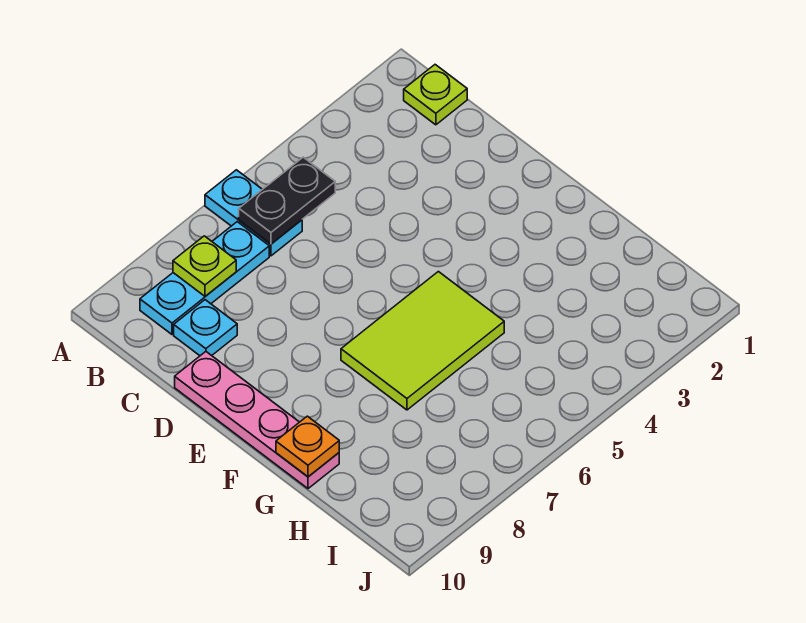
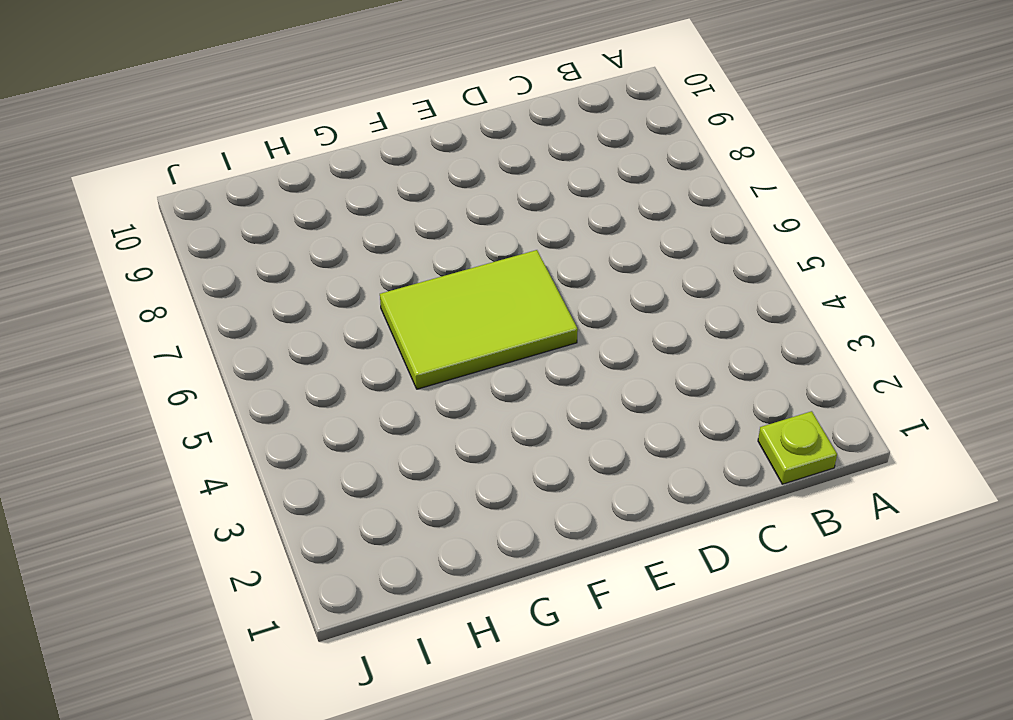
lime tile E5:G6 level 1 -> lime tile F5:G7 level 1
none -> cyan plate A6:B6 level 1
none -> cyan plate B7:B9 level 1

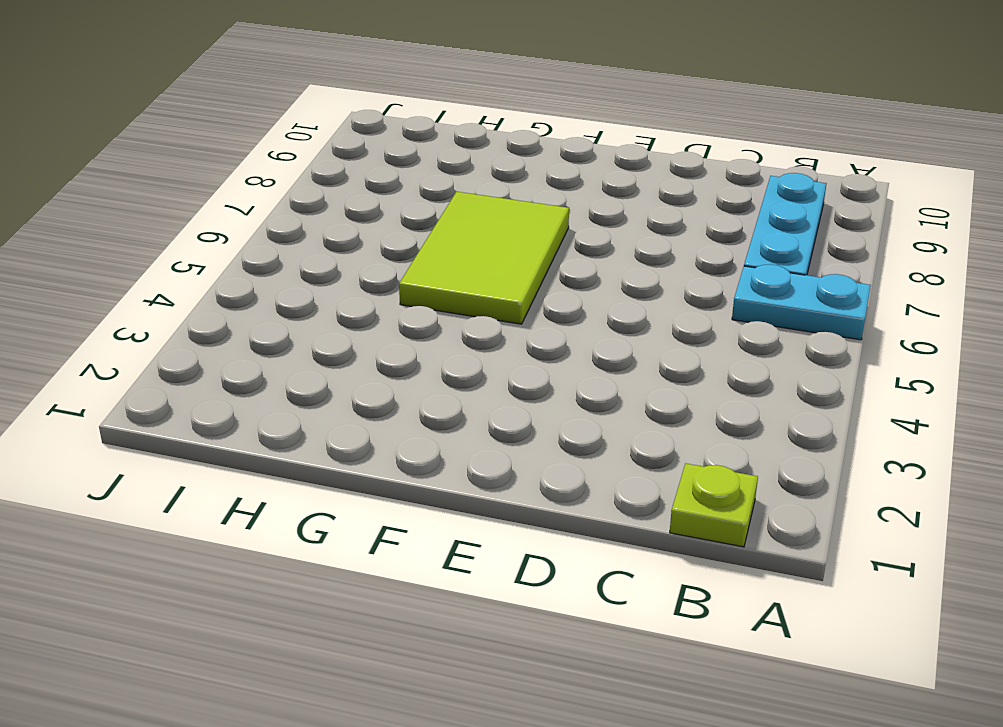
none -> cyan plate C9 level 1
none -> pink plate D10:G10 level 1

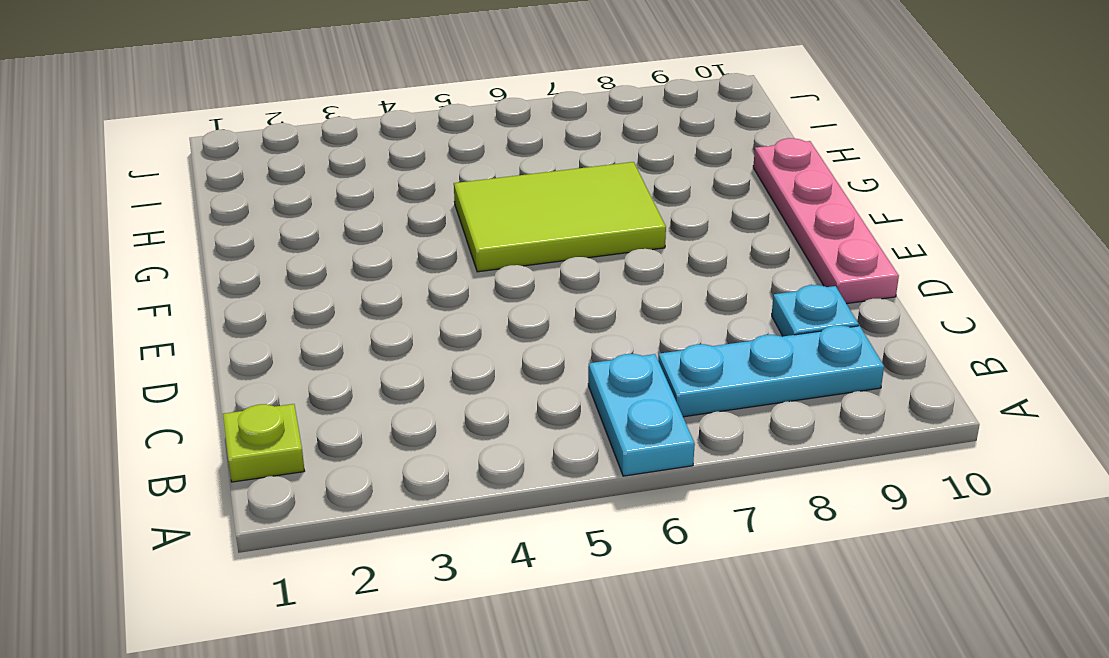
none -> black plate B5:B6 level 2
none -> lime plate B8 level 2

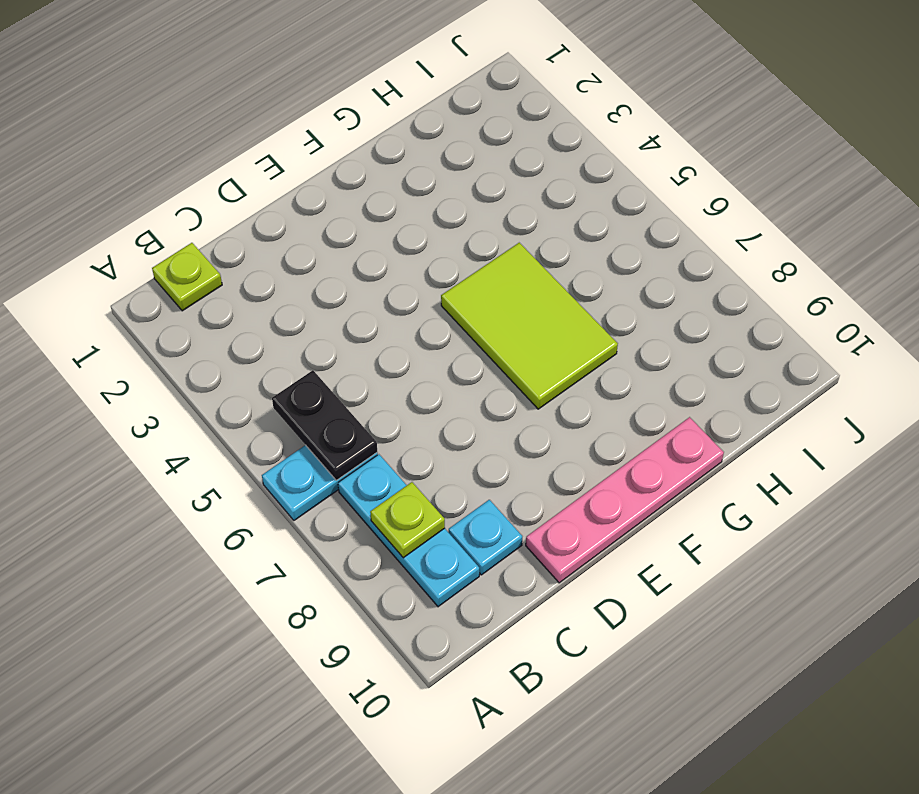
none -> orange plate G10 level 2

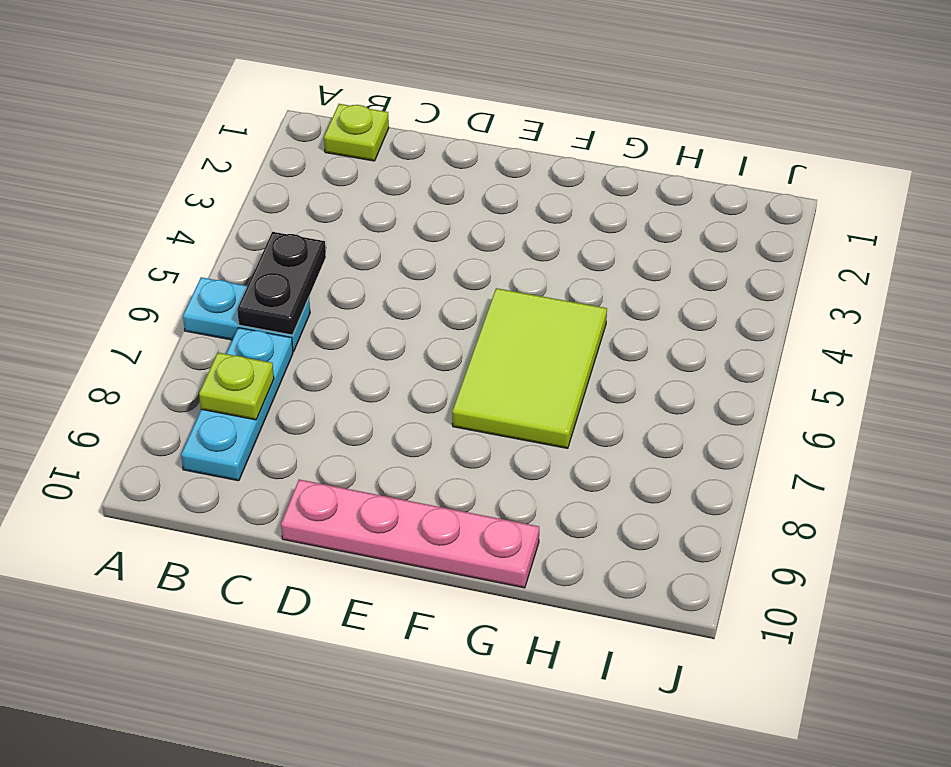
none -> cyan plate C9 level 1
none -> orange plate G10 level 2

